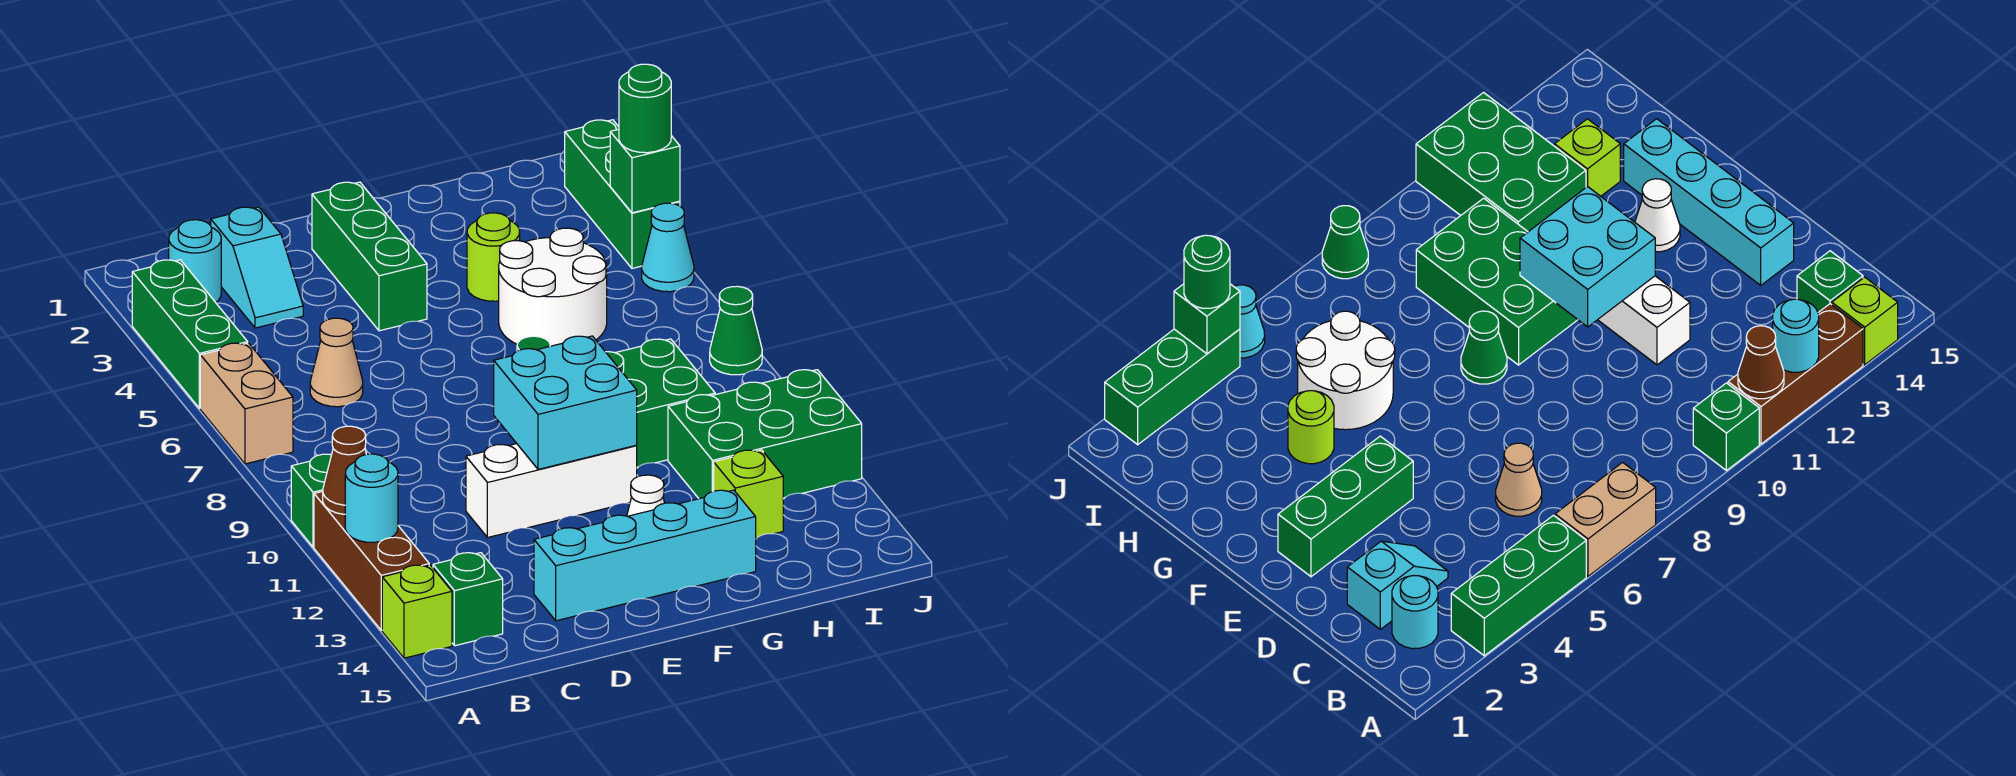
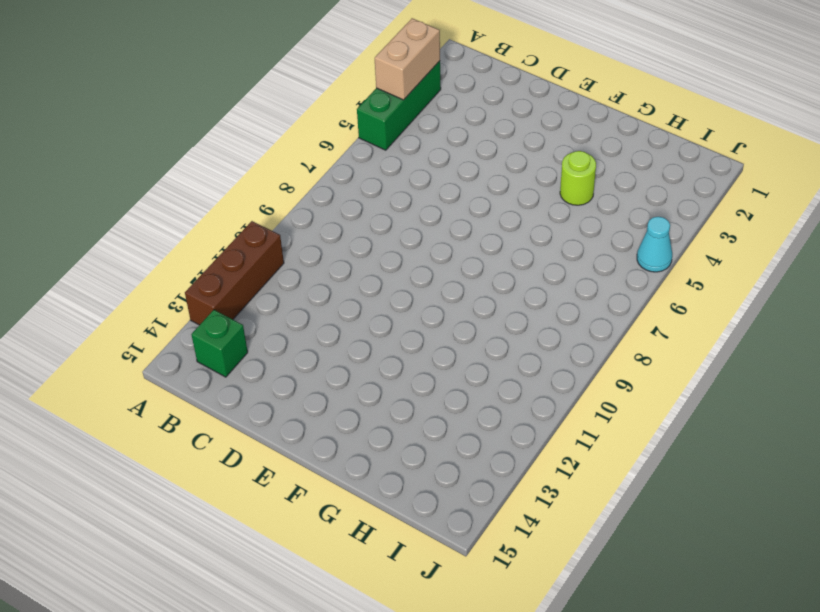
tan brick A3:A4 level 2 -> tan brick A6:A7 level 1
none -> green brick A10 level 1
none -> lime brick A14 level 1
none -> cyan round brick B2 level 1

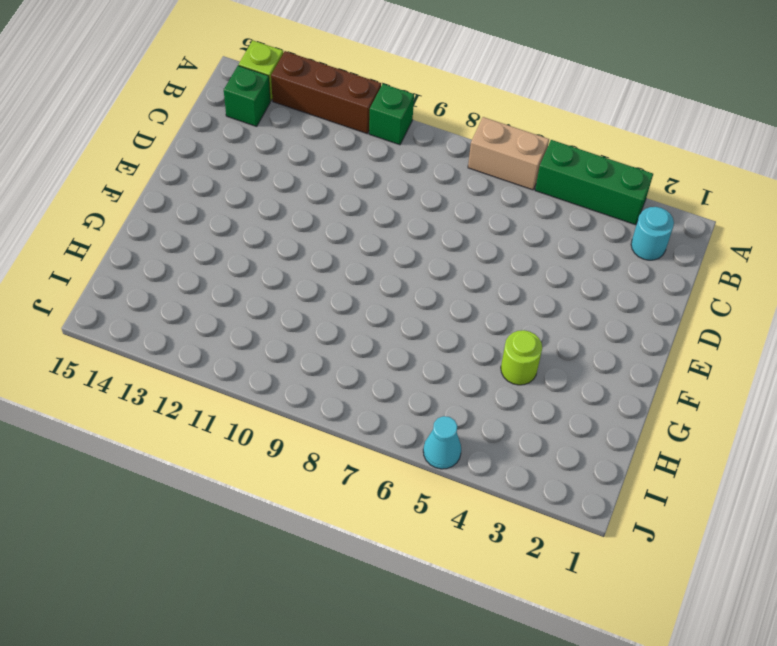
none -> cyan slope C2:C3 level 1 top 2
none -> tan cone C6 level 1
none -> white brick D11:F11 level 1

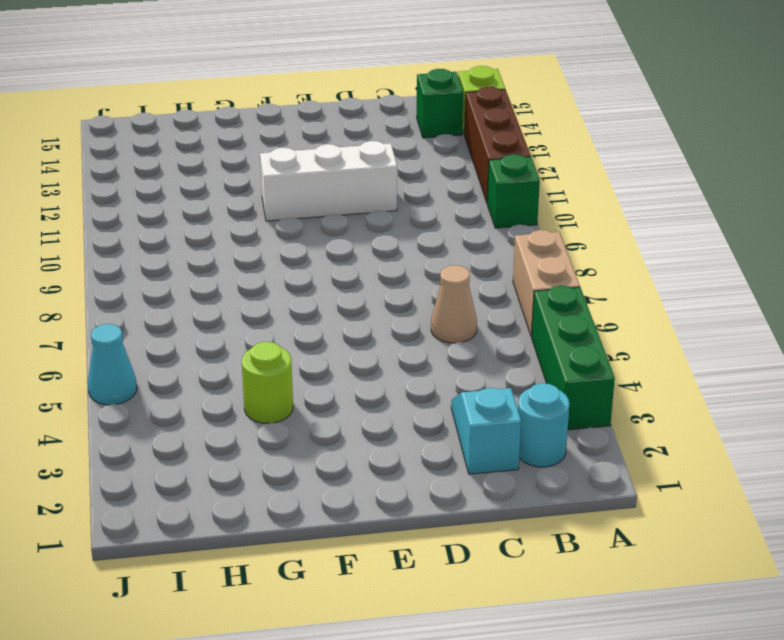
none -> cyan brick D14:G14 level 1
none -> green brick E2:E4 level 1
none -> green cone F8 level 1

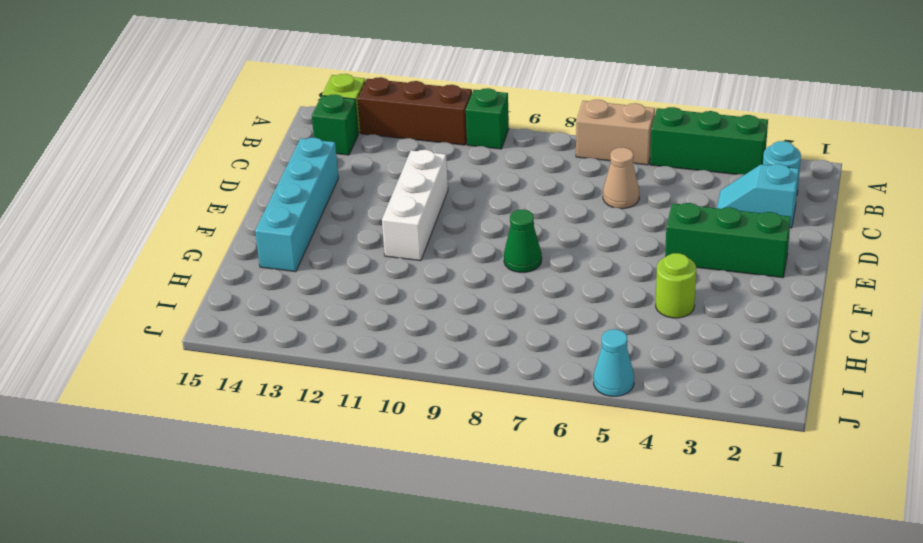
none -> green brick F9:H10 level 1
none -> white cone F13 level 1
none -> white round brick G5:H6 level 1

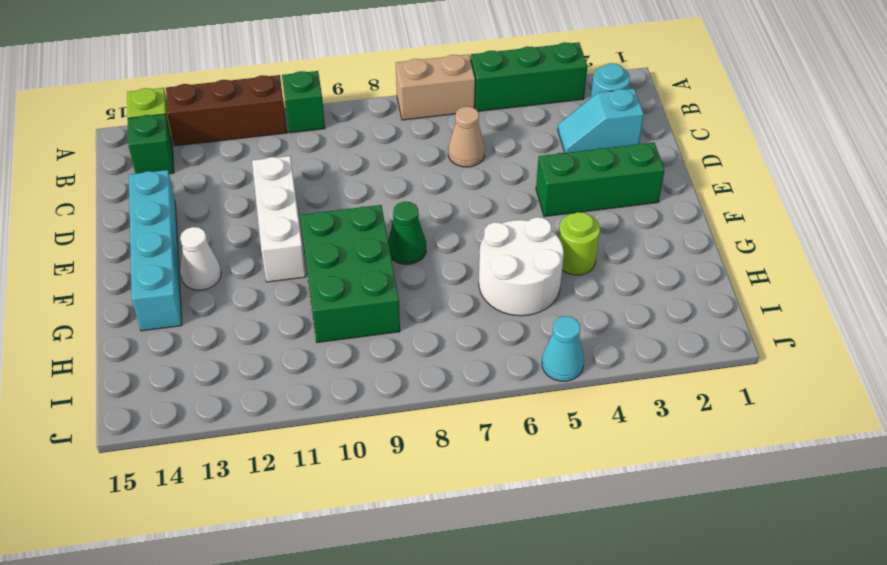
none -> green brick H11:J12 level 1
none -> lime brick H13 level 1
none -> green brick J2:J4 level 1

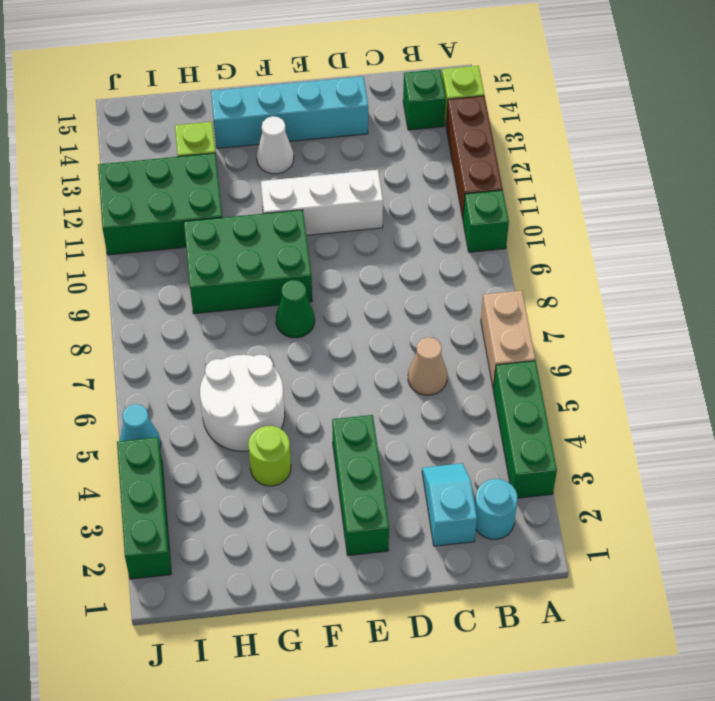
none -> green cone J8 level 1
none -> brown cone A11 level 2
none -> cyan round brick A12 level 2

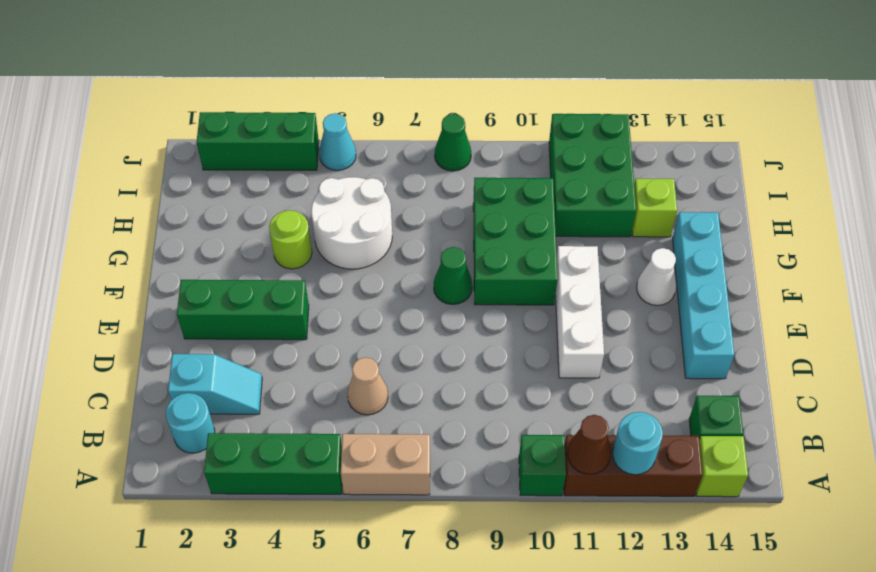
none -> cyan brick E10:F11 level 2
none -> green brick J4 level 2
none -> green round brick J4 level 3

